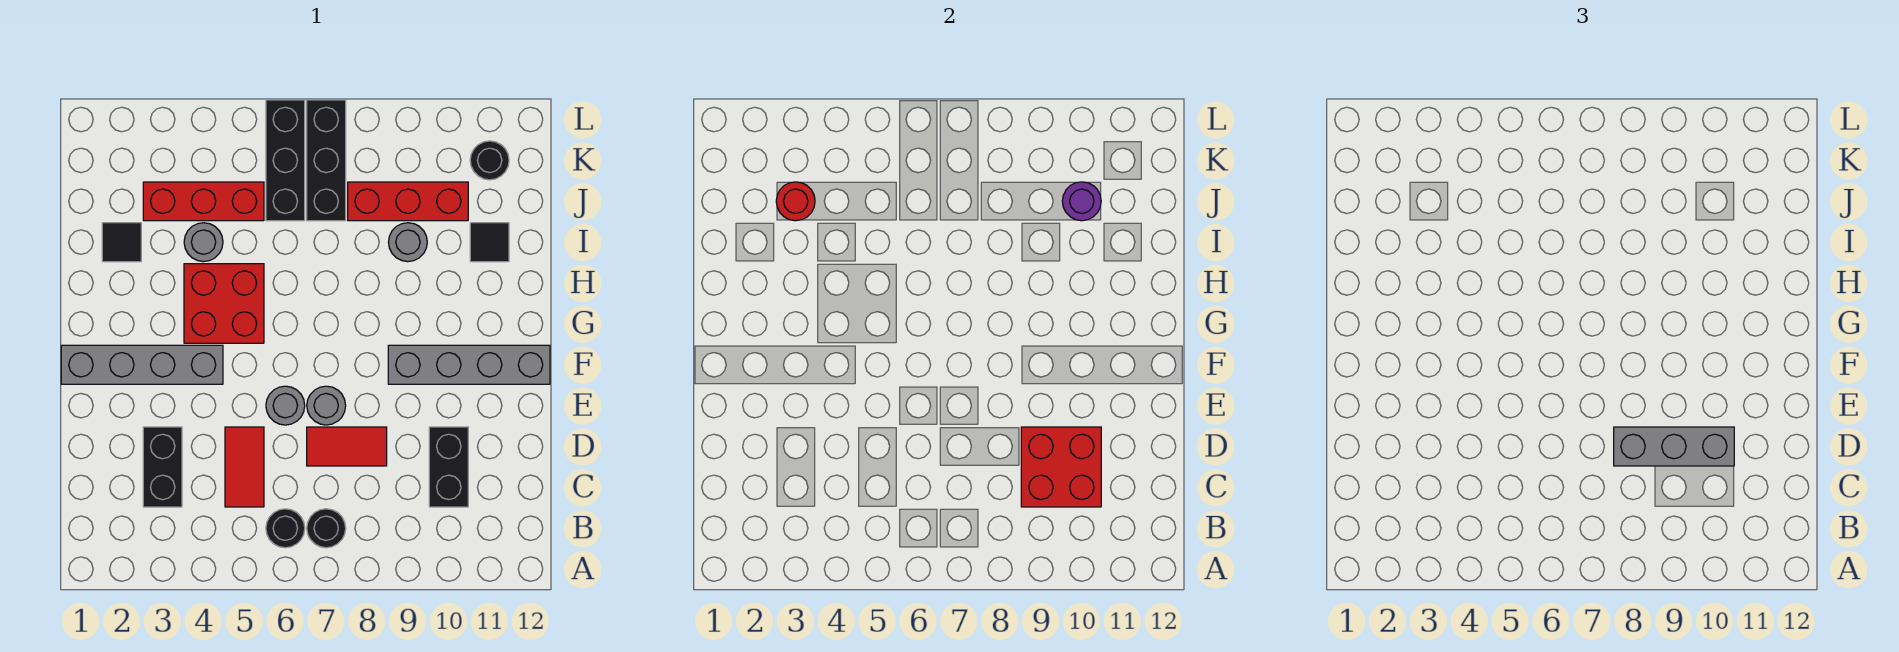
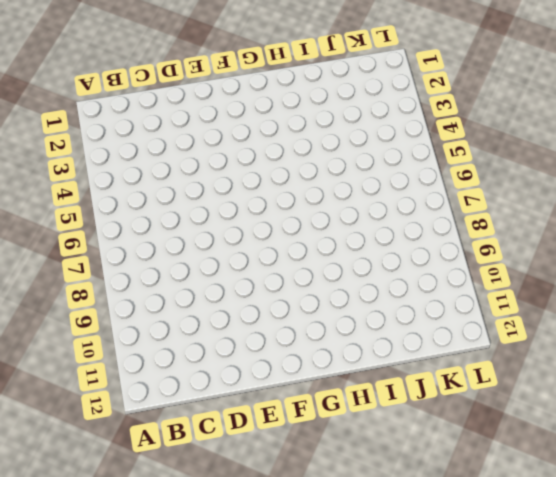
none -> black round brick B6 level 1
none -> black round brick B7 level 1
none -> black brick C3:D3 level 1

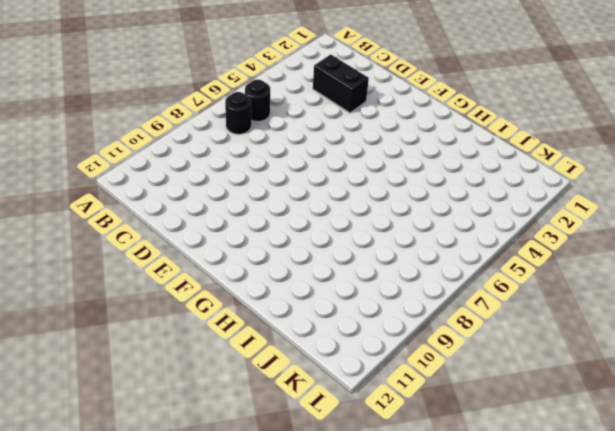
none -> red tile C5:D5 level 1
none -> black brick C10:D10 level 1
none -> red tile D7:D8 level 1

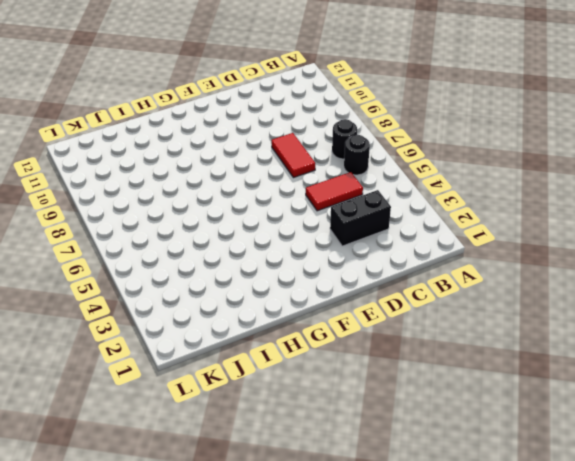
none -> black brick C10:D10 level 1
none -> grey round brick E6 level 1
none -> grey round brick E7 level 1

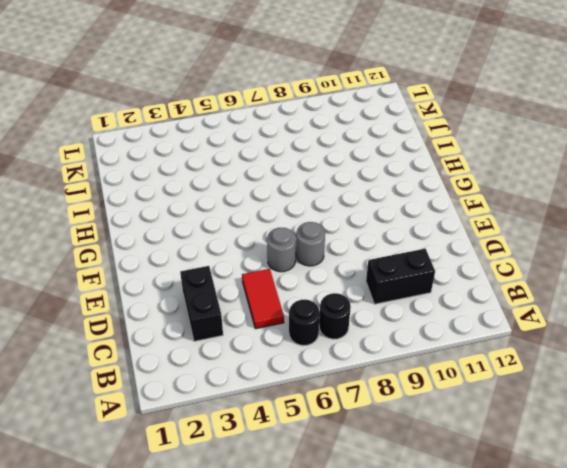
black brick C9:C10 level 1 -> black brick C10:D10 level 1
none -> red tile D7:D8 level 1
none -> grey brick F1:F4 level 1
none -> grey brick F9:F12 level 1

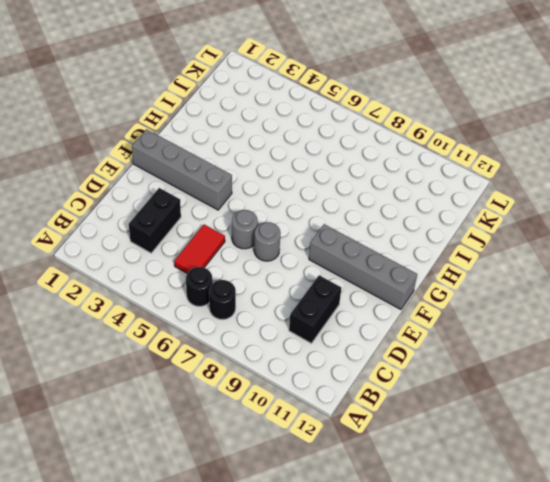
none -> red tile D7:D8 level 1
none -> red brick G4:H5 level 1
none -> black tile I2 level 1

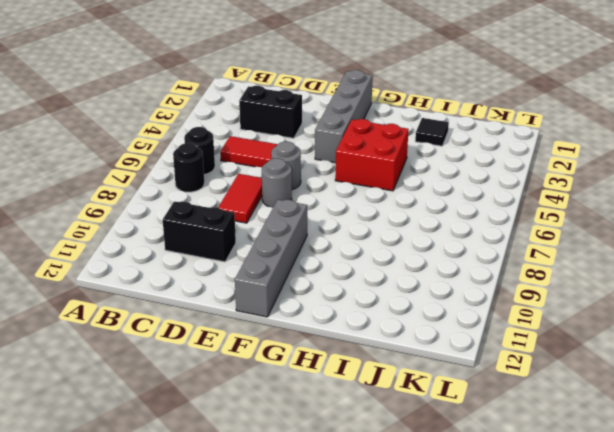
none -> grey round brick I4 level 1
none -> grey round brick I9 level 1
none -> black tile I11 level 1

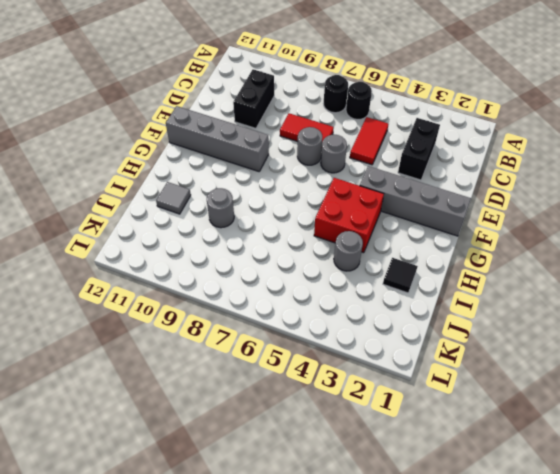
grey tile I11 level 1 -> black tile I11 level 1
none -> red brick J3:J5 level 1
none -> black brick J6:L6 level 1
none -> black brick J7:L7 level 1

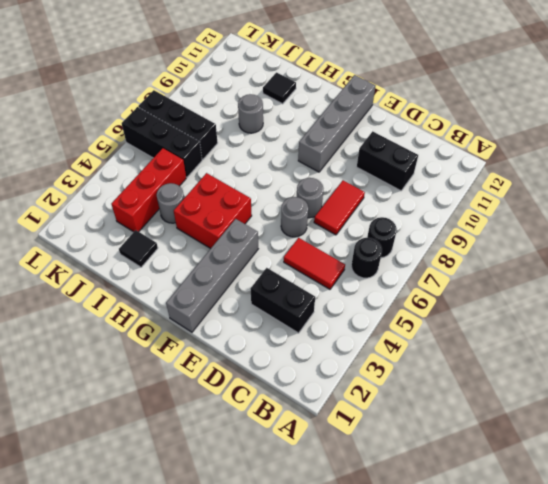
none -> red brick J8:J10 level 1
none -> black round brick K11 level 1
none -> red brick C9:D10 level 2

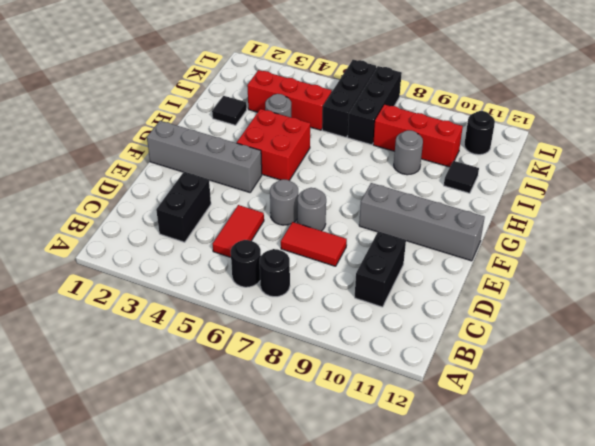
none -> red brick C9:D10 level 2
none -> red round brick J3 level 2
none -> purple round brick J10 level 2

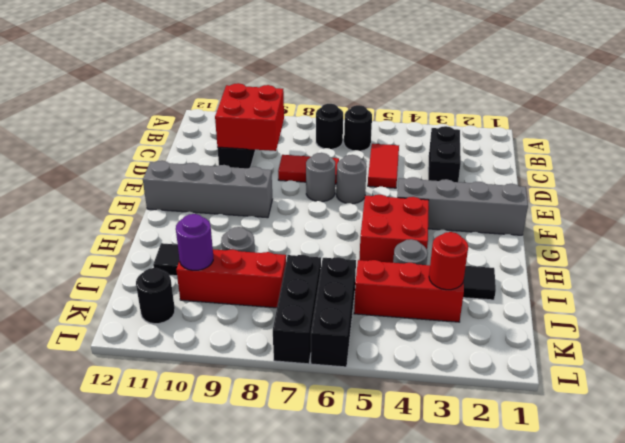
none -> grey brick D8:D10 level 3

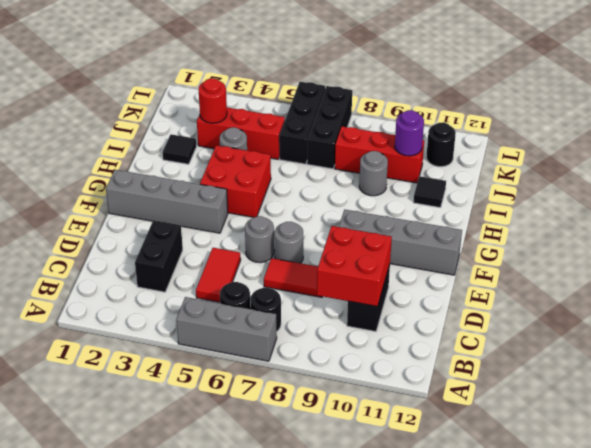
grey brick A5:A7 level 1 -> grey brick D8:D10 level 3

